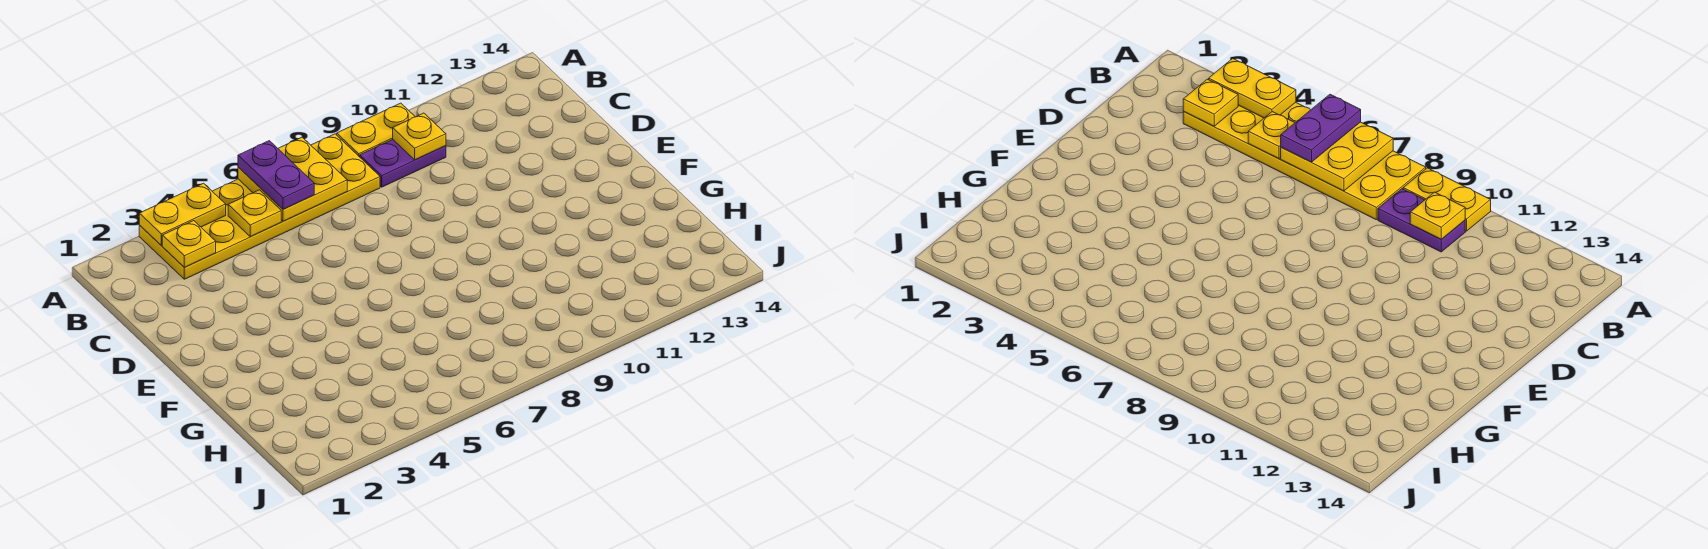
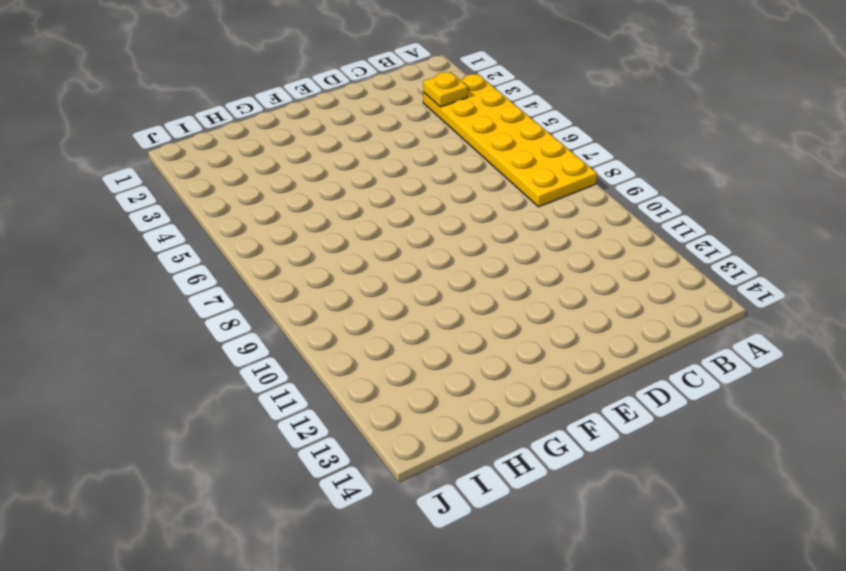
none -> yellow plate A9:A10 level 1
none -> purple plate B9:B10 level 1

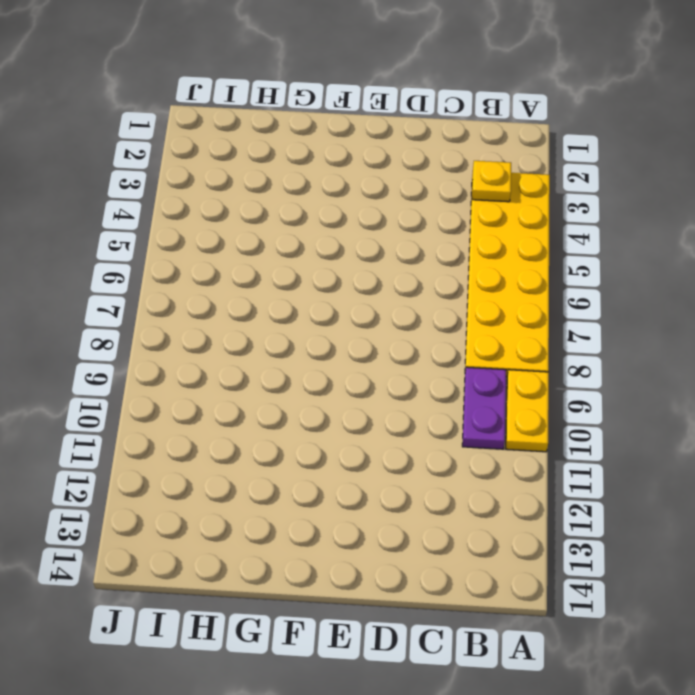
none -> yellow plate A3:A4 level 2
none -> yellow plate A6:B7 level 2

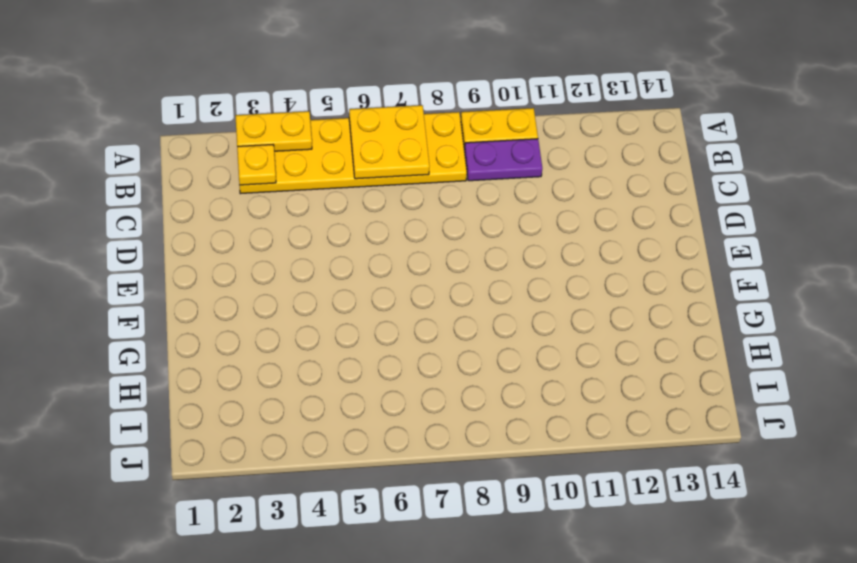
none -> yellow plate B5 level 2
none -> yellow plate B10 level 2

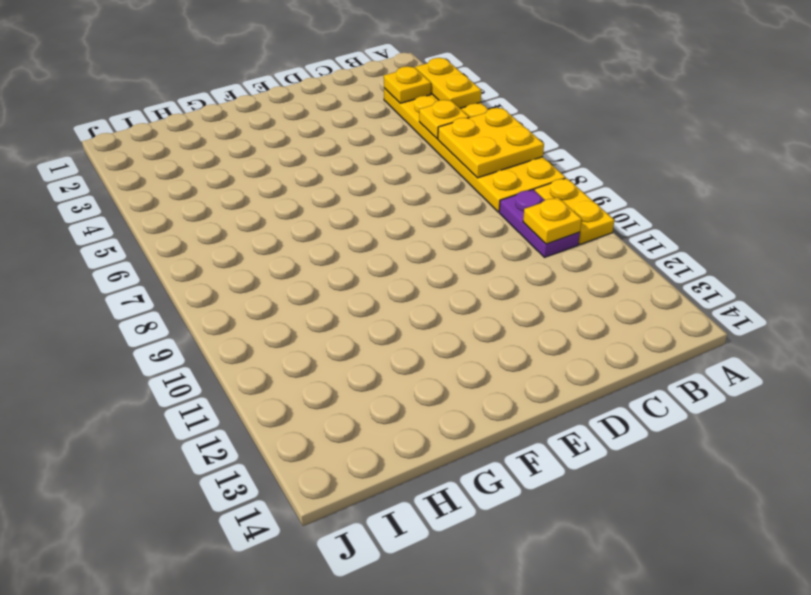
none -> purple plate A6:B6 level 3

